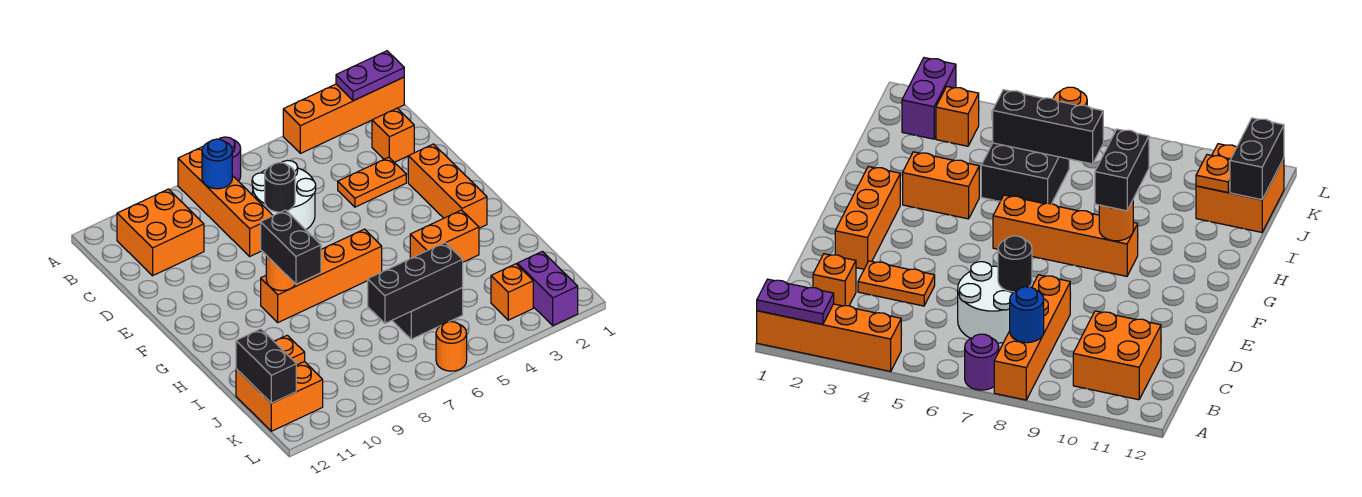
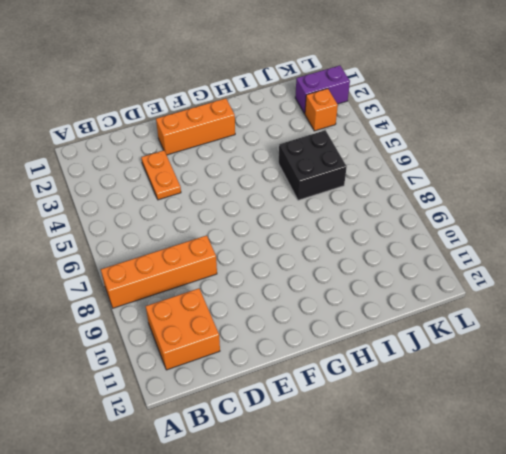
none -> orange brick A1:A4 level 1
none -> purple round brick A7 level 1
none -> orange brick C2 level 1

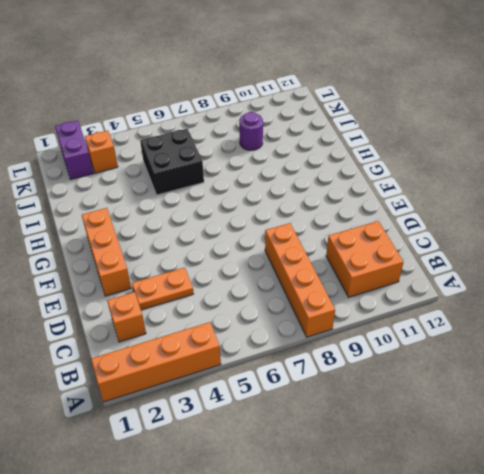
purple round brick J9 level 1 -> purple round brick A7 level 1
none -> white round brick C6:D7 level 1
none -> orange brick G6:G9 level 1
none -> orange brick H3:H4 level 1

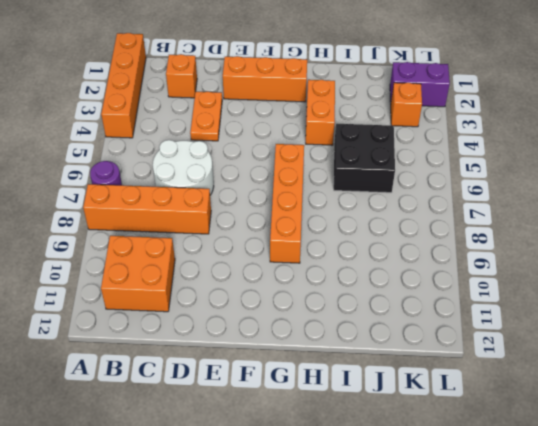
none -> orange brick J11:K12 level 1
none -> orange round brick L6 level 1
none -> purple plate A1:A2 level 2

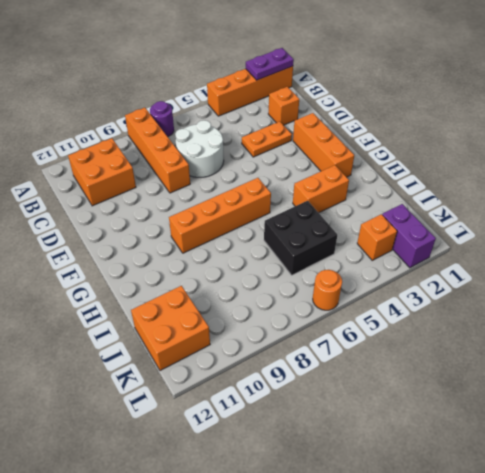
none -> blue round brick B8 level 2
none -> black round brick D7 level 2
none -> orange round brick G9 level 2

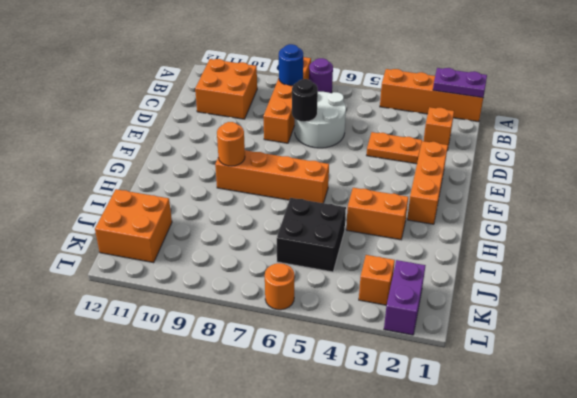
none -> black brick J5:J7 level 2
none -> orange plate J11 level 2
none -> black brick J12:K12 level 2

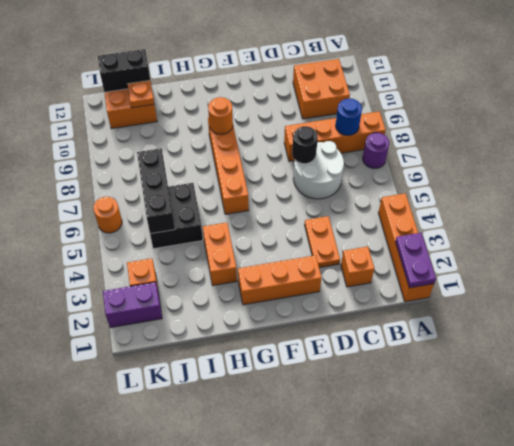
none -> black brick G9:H9 level 3

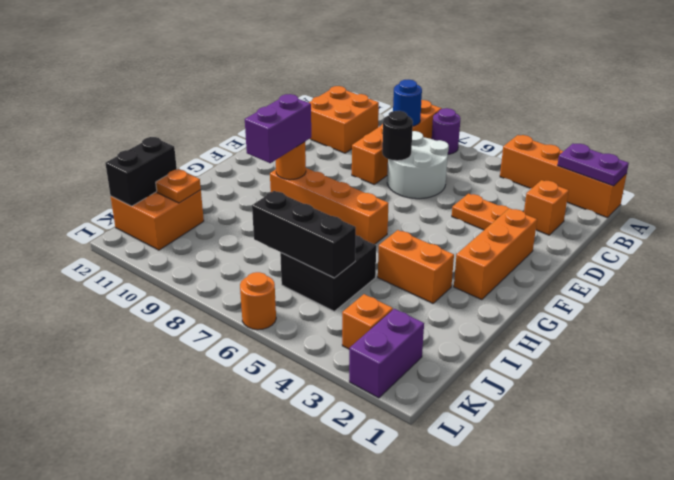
purple brick G9:H9 level 3 -> black brick G9:H9 level 3

